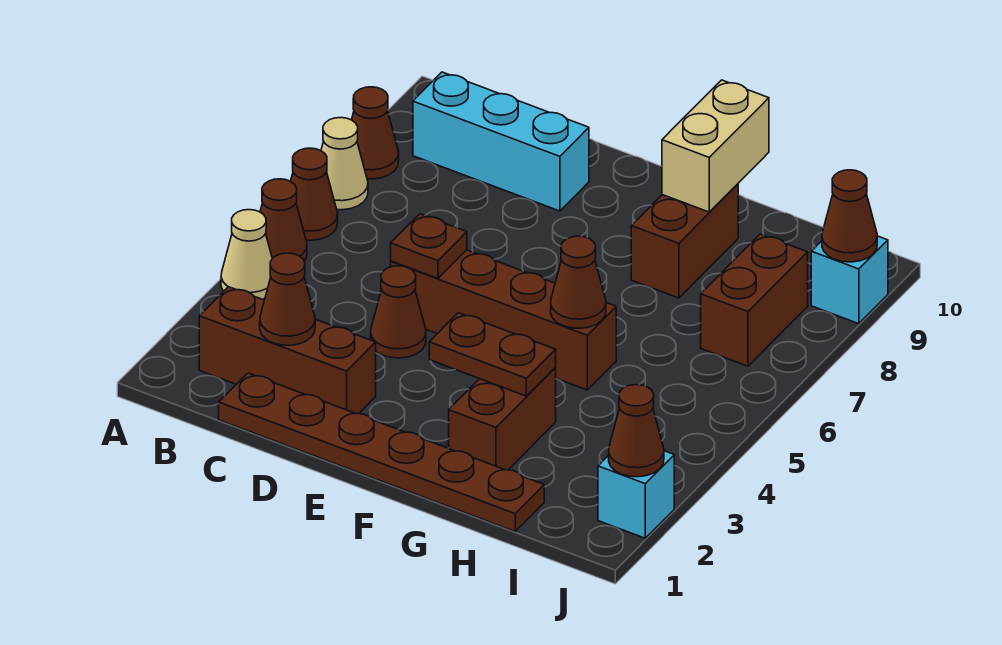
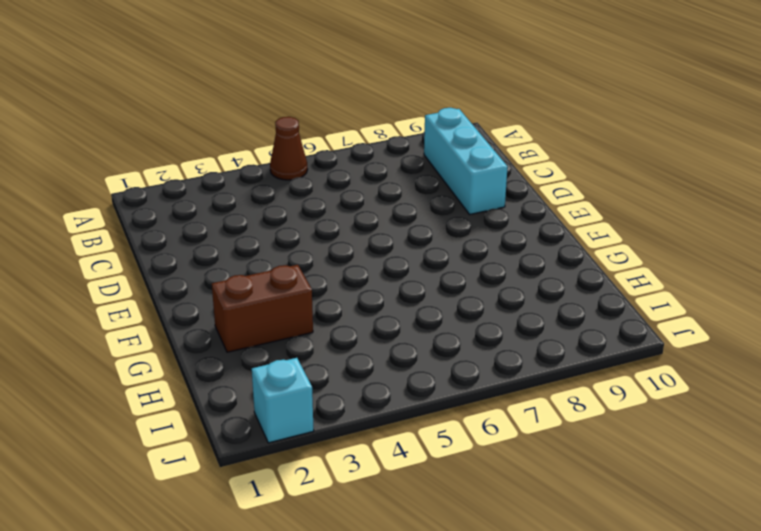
none -> tan cone A4 level 1
none -> brown cone A6 level 1
none -> tan cone A7 level 1

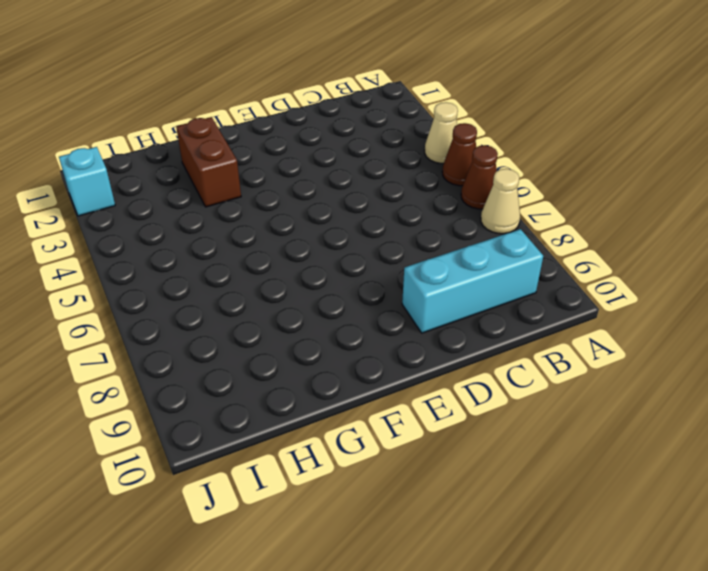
none -> brown cone A8 level 1
none -> brown brick B2:D2 level 1
none -> brown plate C1:H1 level 1

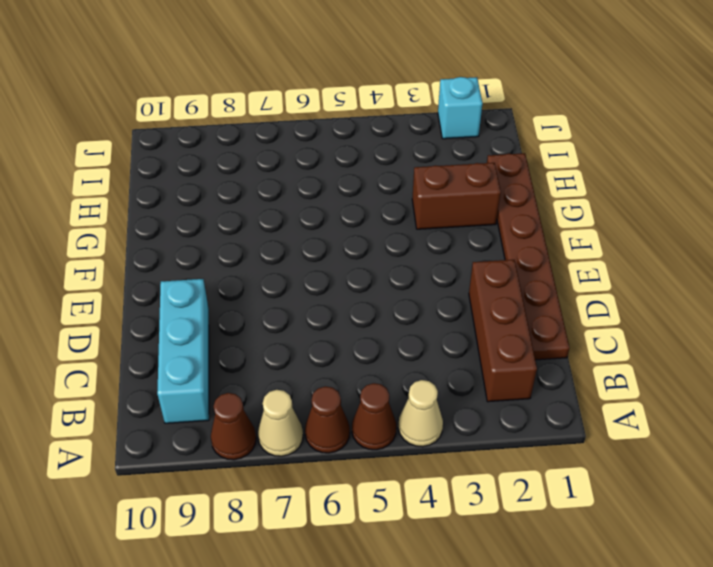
none -> brown cone D4 level 1
none -> brown brick D5:G5 level 1
none -> brown brick G8:G9 level 1

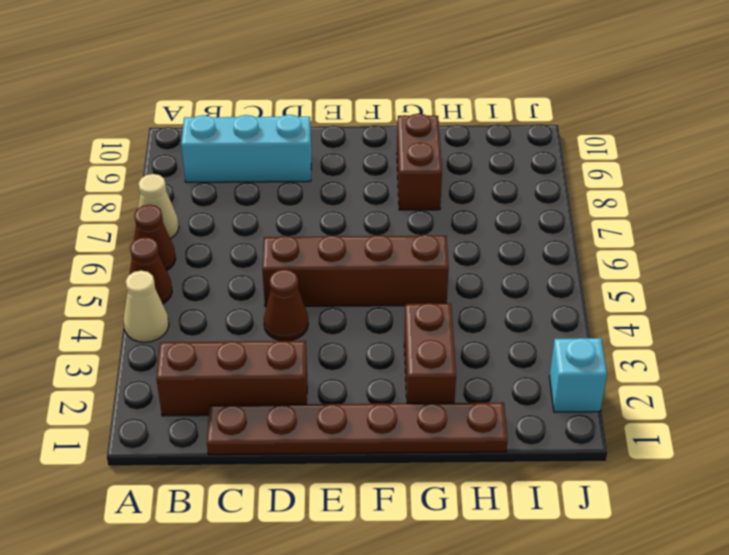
none -> brown cone A8 level 1
none -> brown brick I7:I8 level 1
none -> cyan brick J9 level 1

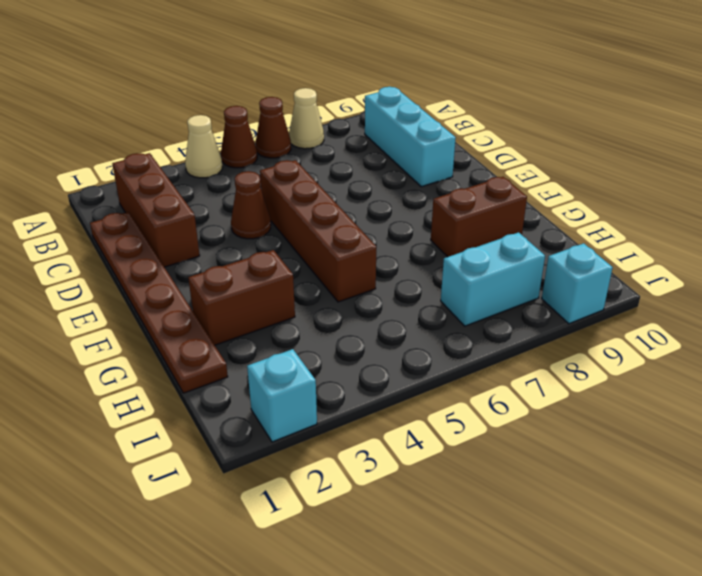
cyan brick I7:I8 level 1 -> brown brick I7:I8 level 1
none -> brown cone A8 level 1
none -> brown cone C2 level 2
none -> brown plate D5 level 2

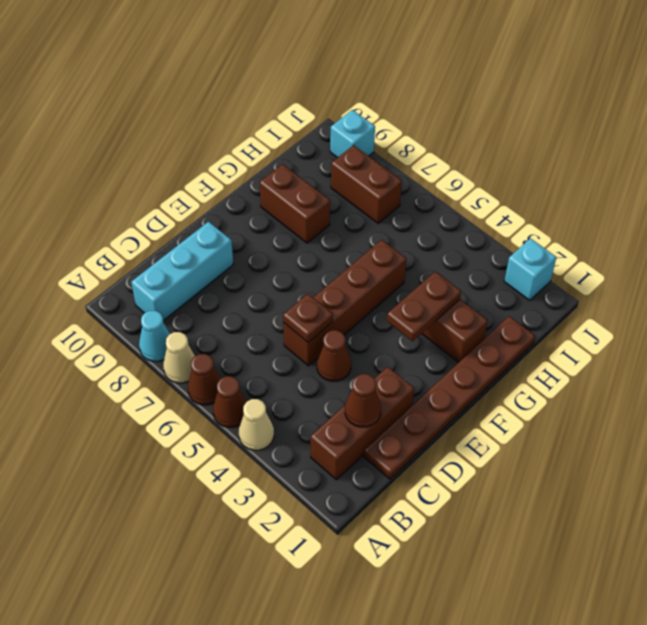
cyan cone A8 level 1 -> brown cone A8 level 1
none -> brown cone G5 level 2
none -> tan brick G9:G10 level 2
none -> brown cone J2 level 2

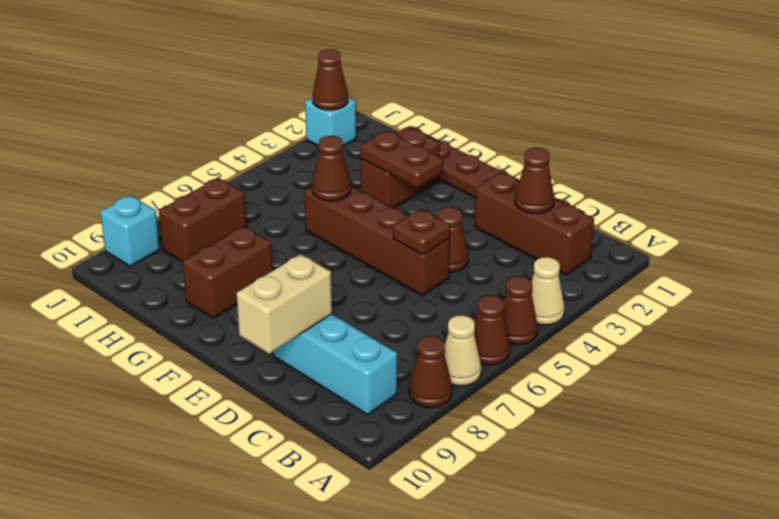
tan brick D9:D10 level 2 -> tan brick G9:G10 level 2
none -> brown cone J9 level 2

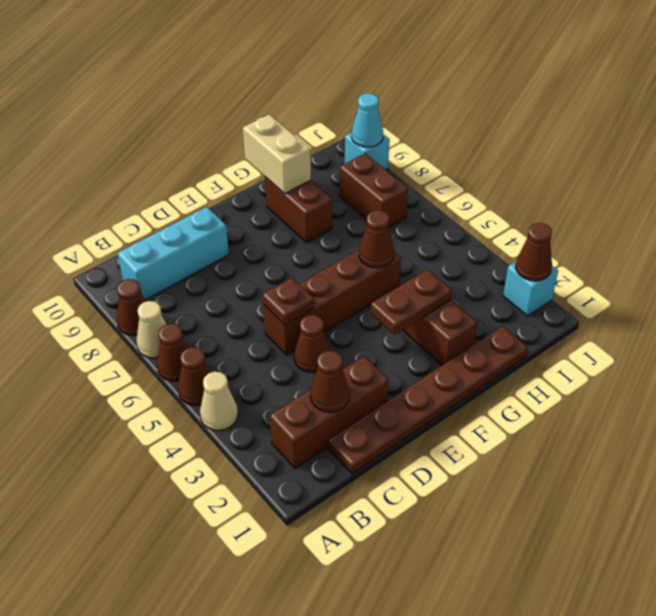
cyan cone J9 level 2 -> brown cone J9 level 2

